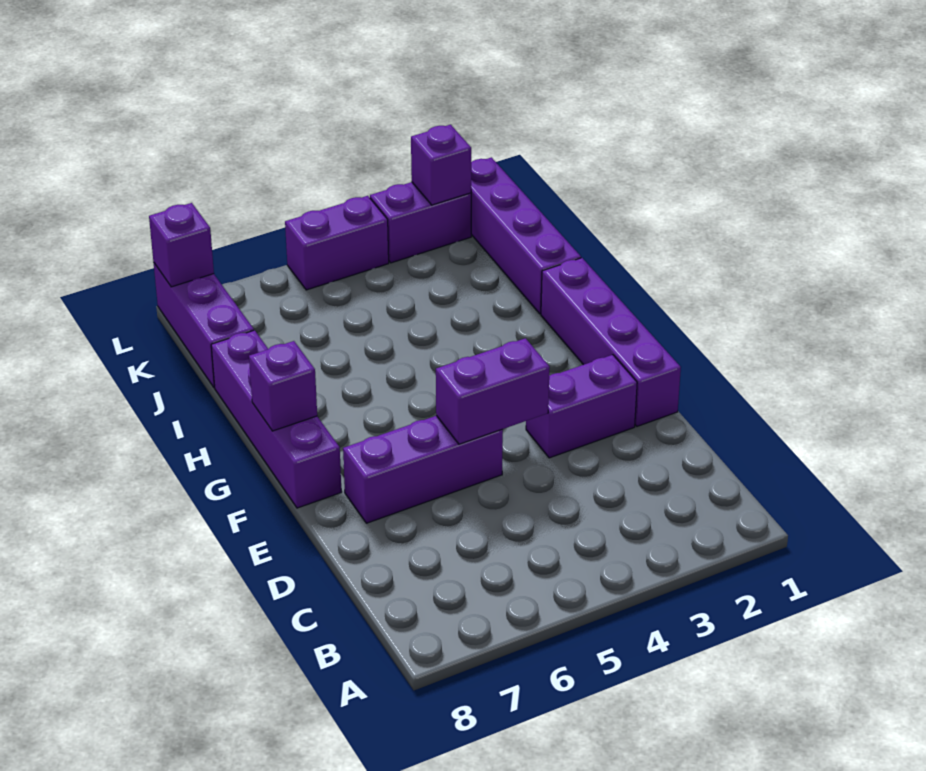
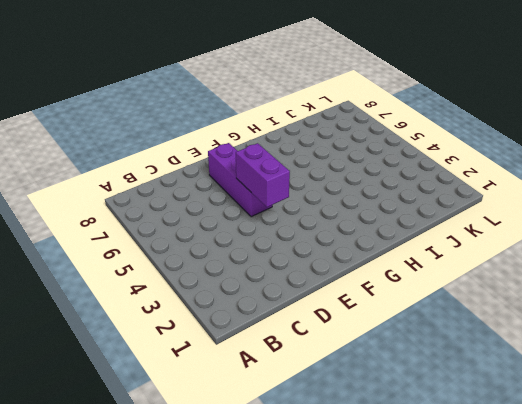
none -> purple brick E1:H1 level 1
none -> purple brick E2:E3 level 1
none -> purple brick F8:I8 level 1

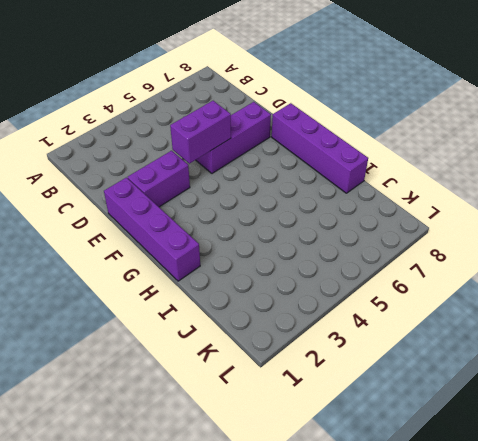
none -> purple brick I1:L1 level 1
none -> purple brick J8:L8 level 1
none -> purple brick L2:L3 level 1

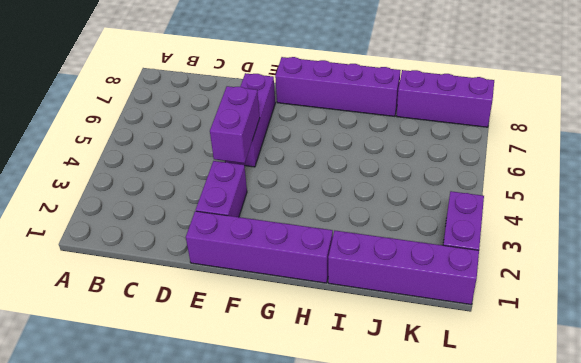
none -> purple brick L4:L5 level 1
none -> purple brick G8 level 2
none -> purple brick L2 level 2

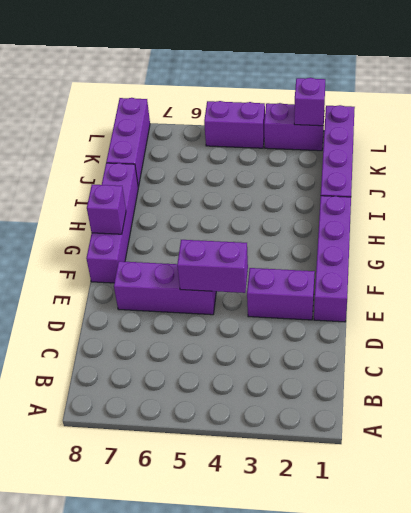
none -> purple brick L8 level 2

